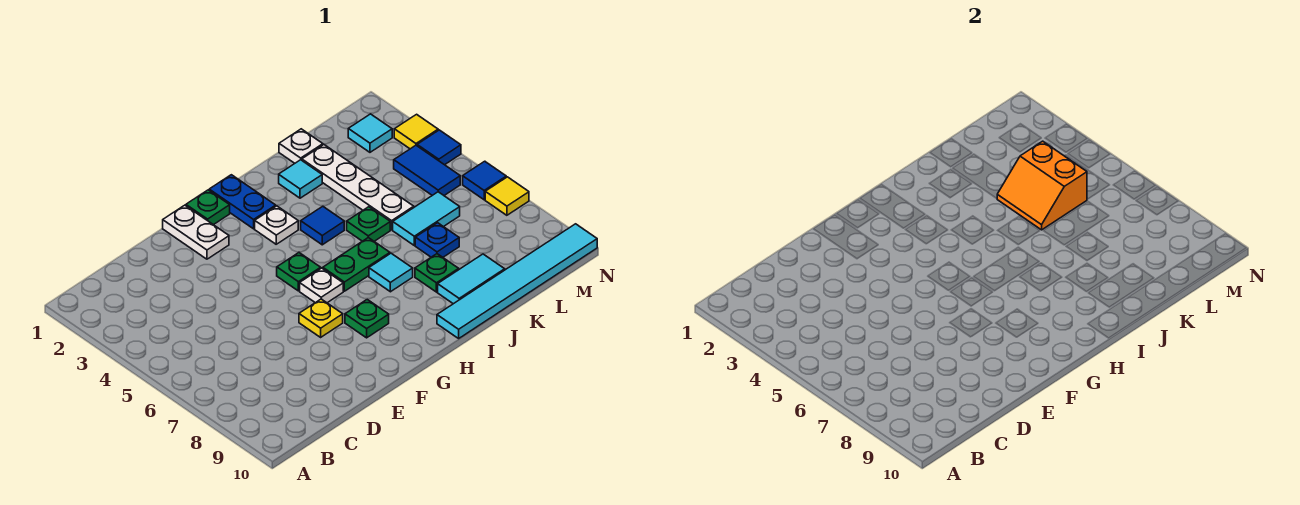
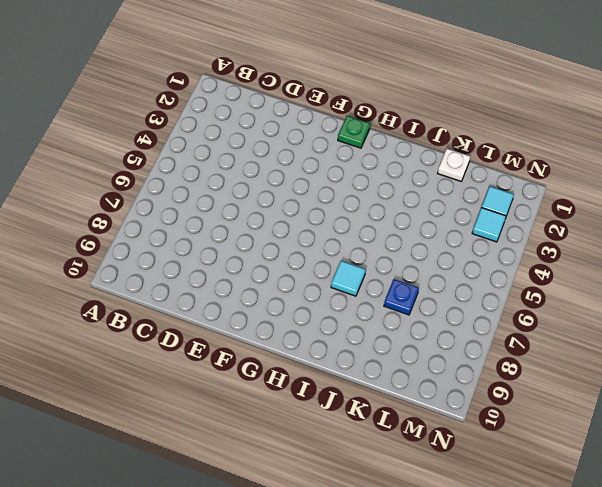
cyan tile M3 level 1 -> cyan tile J2 level 1
none -> white plate F1:F2 level 1
none -> yellow plate F7 level 1
none -> green plate G5 level 1

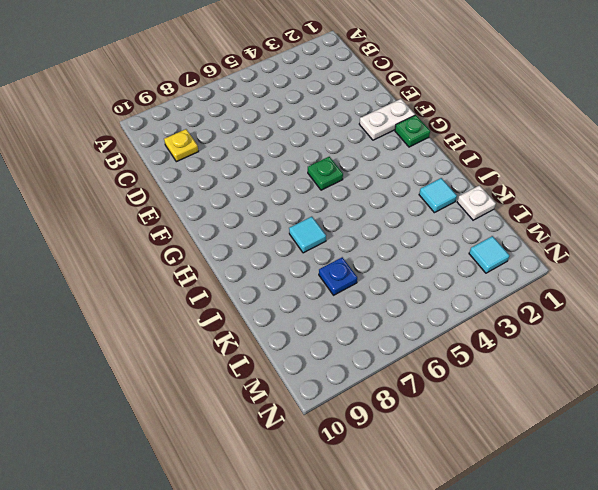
yellow plate C9 level 1 -> yellow plate F7 level 1
none -> white plate G6 level 1
none -> green plate G8 level 1
none -> blue plate H1:H2 level 1

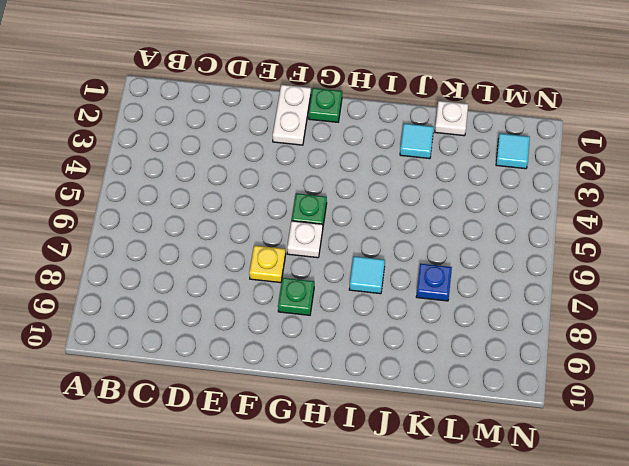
none -> blue plate H1:H2 level 1
none -> white plate H3 level 1
none -> green plate H6:I6 level 1

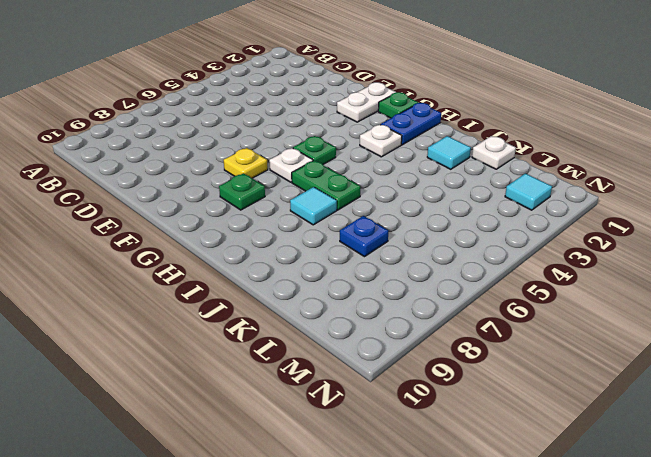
none -> blue tile I4 level 1
none -> cyan tile I10:N10 level 1
none -> green plate J5 level 1

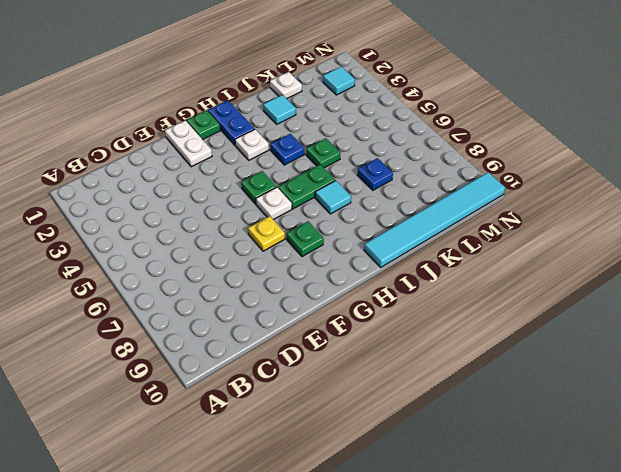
blue plate I4 level 1 -> blue tile I4 level 1
none -> green plate J8 level 1
none -> cyan tile J9:K9 level 1
none -> white plate K2:K5 level 1

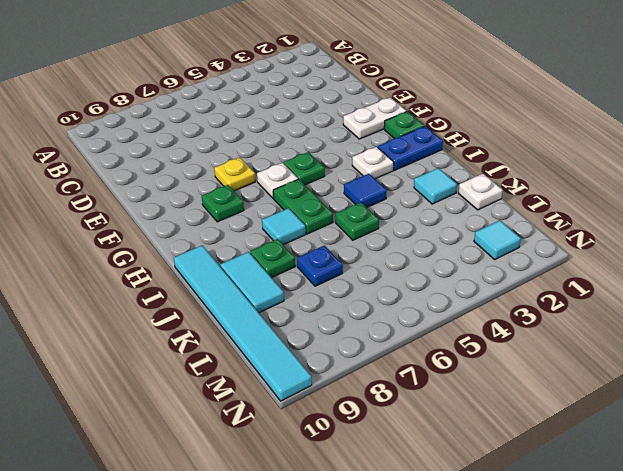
none -> white plate K2:K5 level 1
none -> cyan tile K6:L6 level 1
none -> blue tile M4:M5 level 1

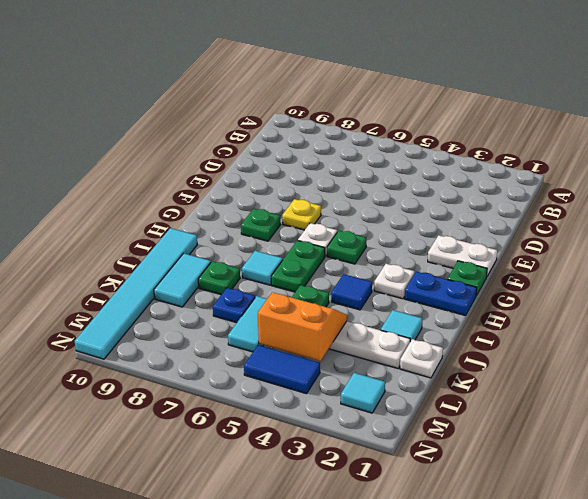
none -> yellow tile N3 level 1
none -> blue tile N4 level 1
none -> blue tile N6 level 1

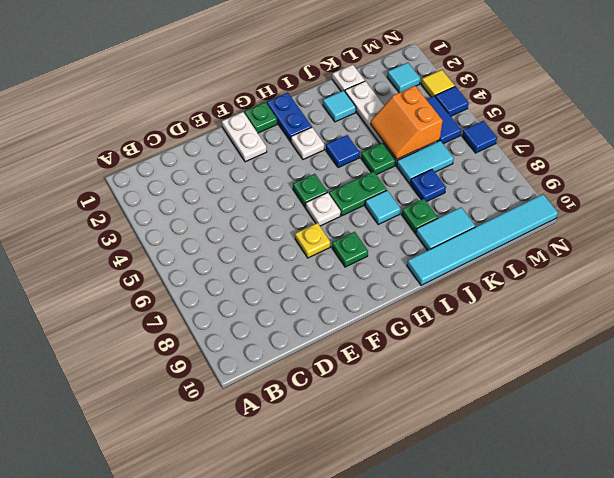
none -> yellow tile N7 level 1

